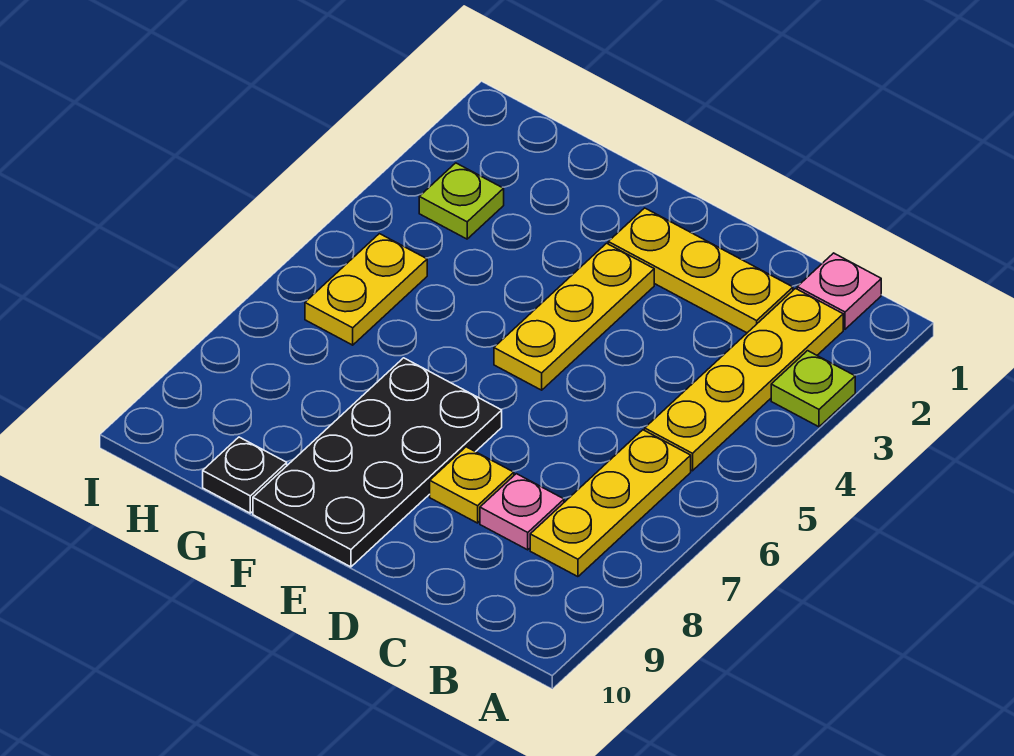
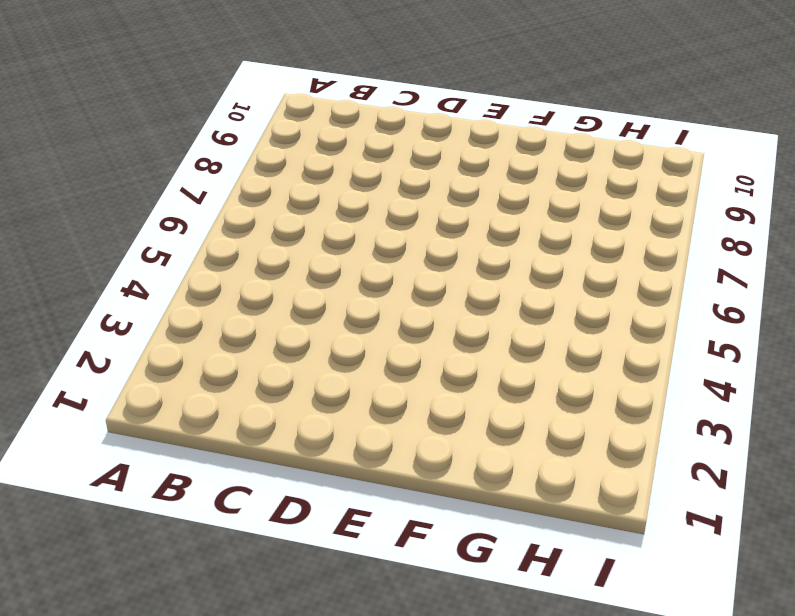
none -> lime plate A3 level 1
none -> pink plate B1 level 1
none -> yellow plate B2:B5 level 1

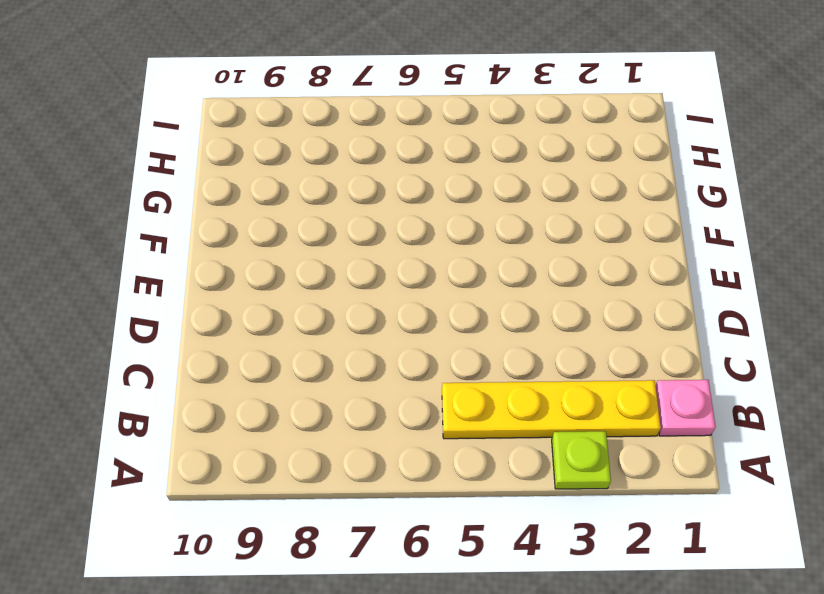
none -> yellow plate B6:B8 level 1
none -> yellow plate C2:E2 level 1
none -> pink plate C8 level 1

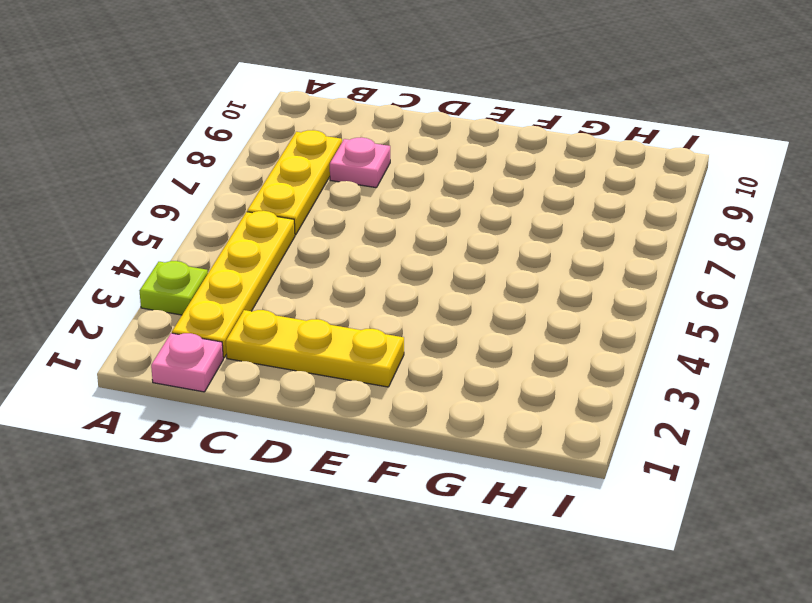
none -> yellow plate D8 level 1
none -> yellow plate E3:E5 level 1
none -> black plate E7:F10 level 1

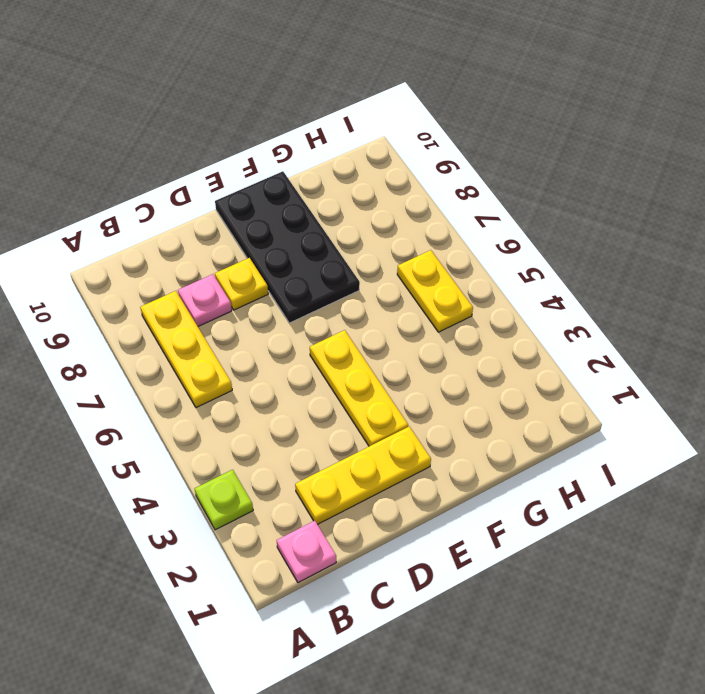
none -> yellow plate B2:B5 level 1
none -> black plate G10 level 1
none -> lime plate H3 level 1

